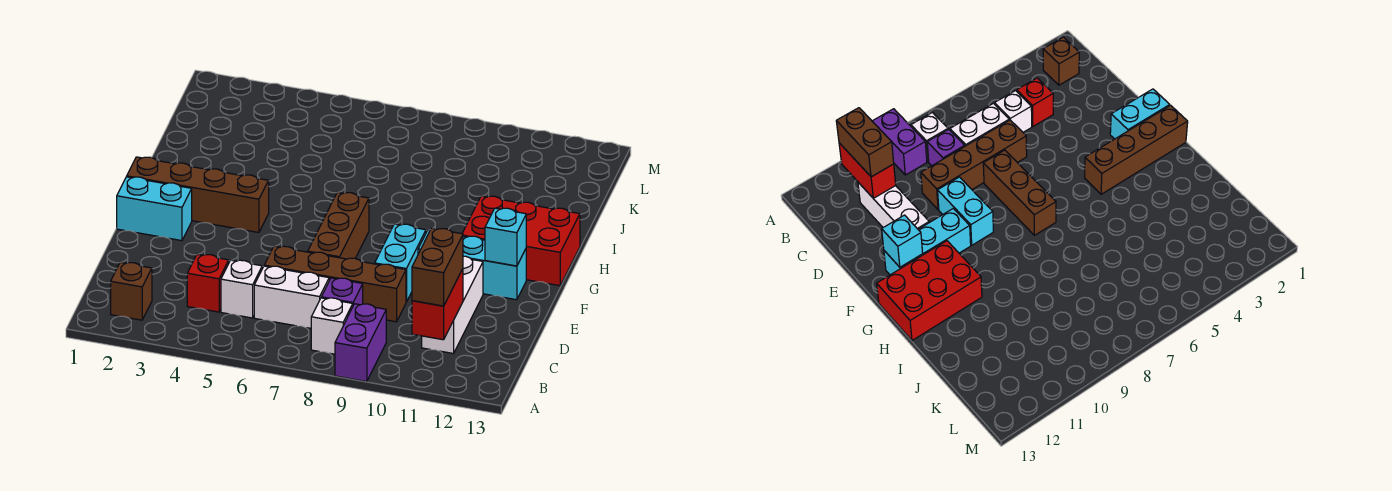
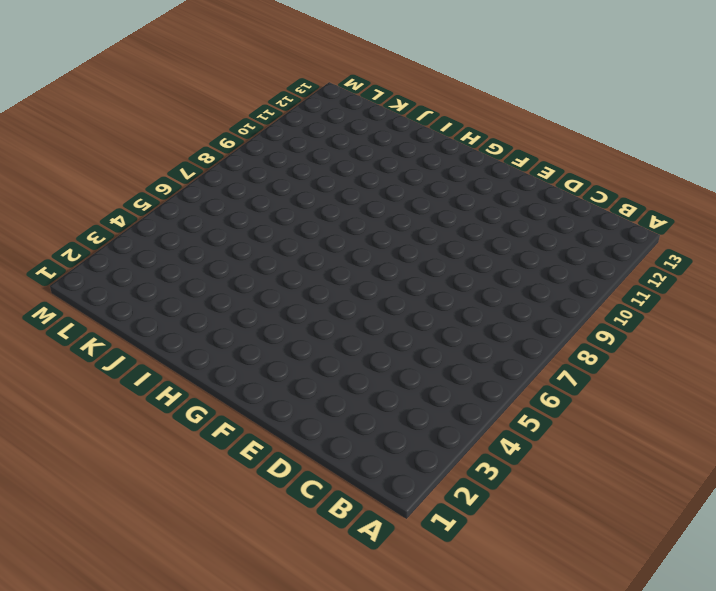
none -> purple brick A9:B9 level 1
none -> brown brick B2 level 1
none -> white brick B8 level 1

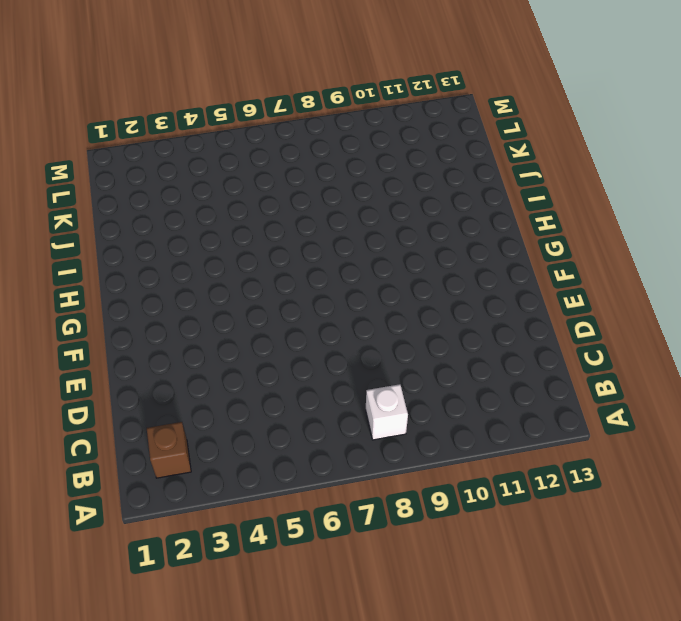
none -> purple brick A9:B9 level 1
none -> red brick C4 level 1
none -> white brick C5 level 1

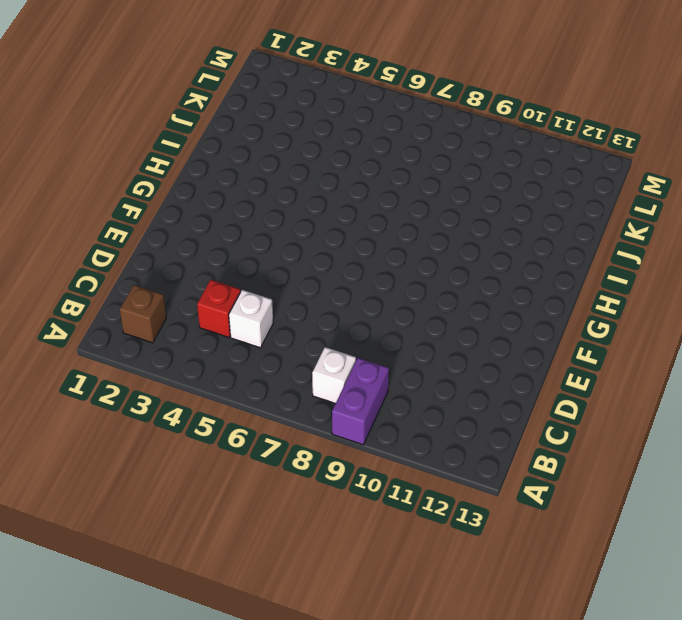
none -> white brick C6:C7 level 1
none -> purple brick C8 level 1
none -> white brick C11:E11 level 1

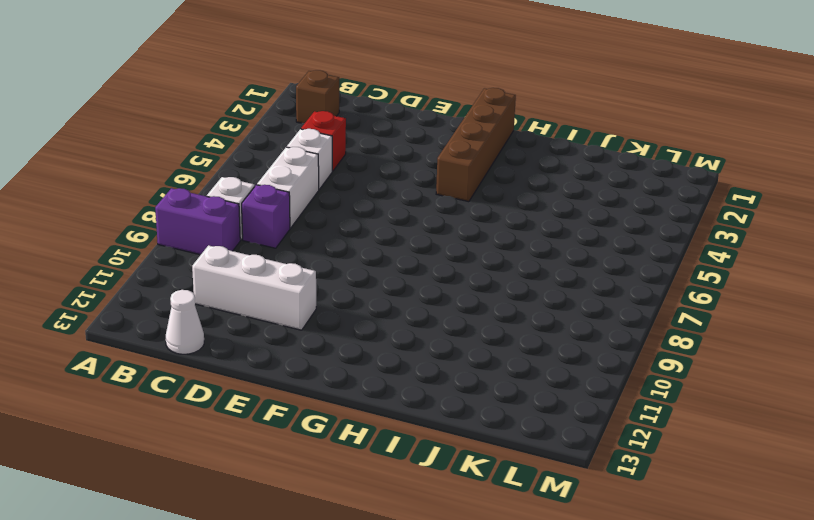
white cone C13 level 1 -> none
none -> brown brick D6:D9 level 1
none -> brown brick E7:G7 level 1
none -> cyan brick E9:F9 level 1

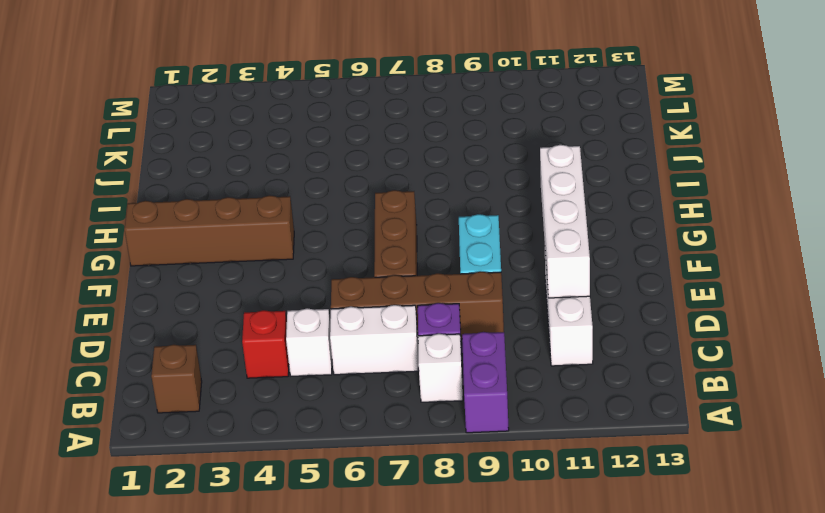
white brick D11:G11 level 2 -> none
none -> cyan brick F1:F2 level 1
none -> cyan brick F10:F12 level 1
none -> red brick G11:H13 level 1

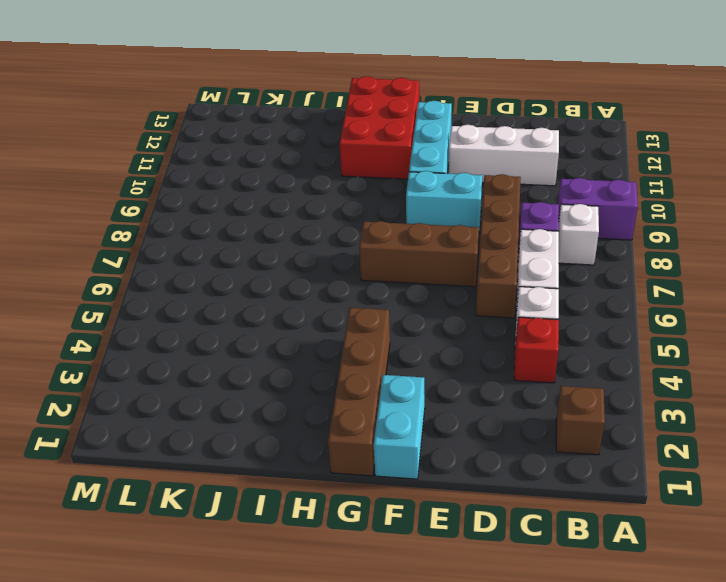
none -> red brick B11:C11 level 2
none -> cyan brick F12 level 2
none -> brown brick B11:C11 level 3

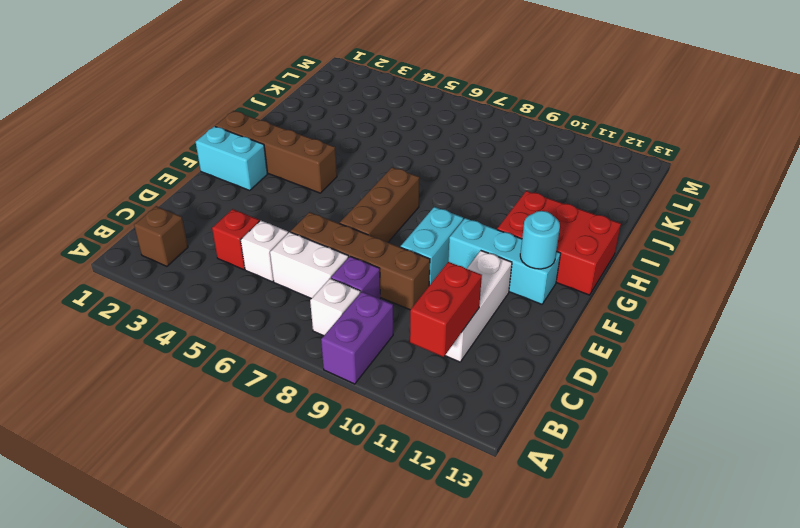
cyan round brick F12 level 2 -> cyan brick F12 level 2
none -> brown brick B11:C11 level 3

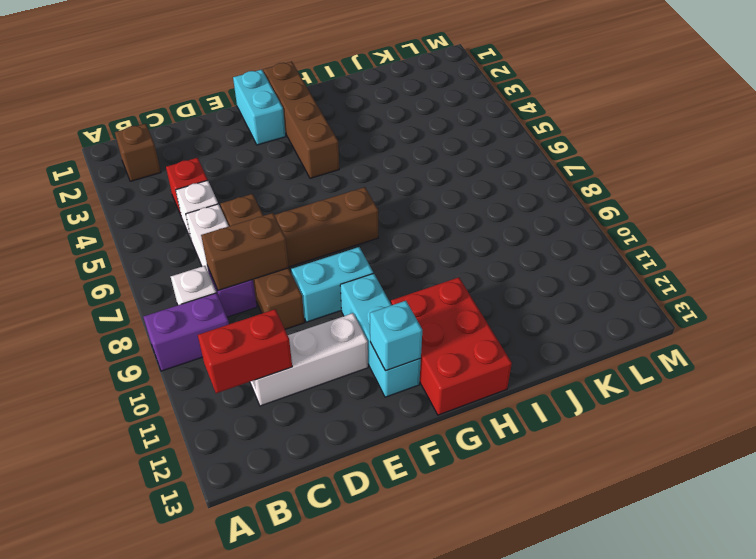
brown brick C8:D8 level 2 -> brown brick B11:C11 level 3

